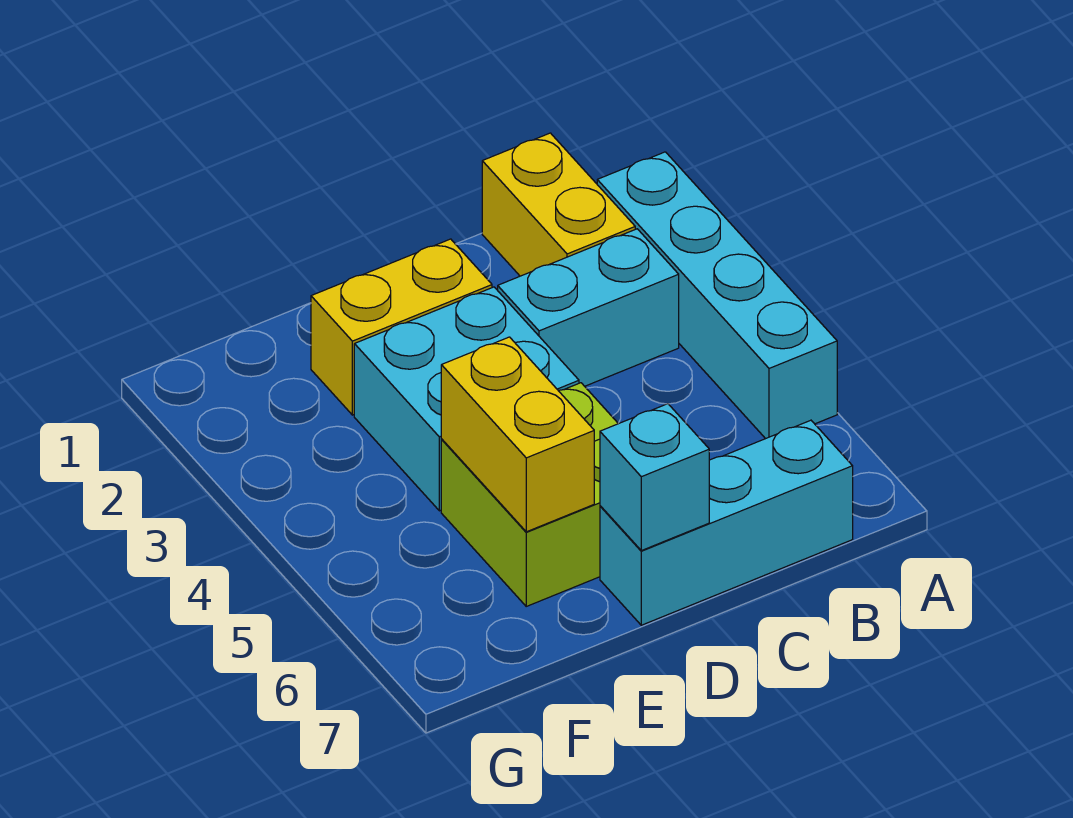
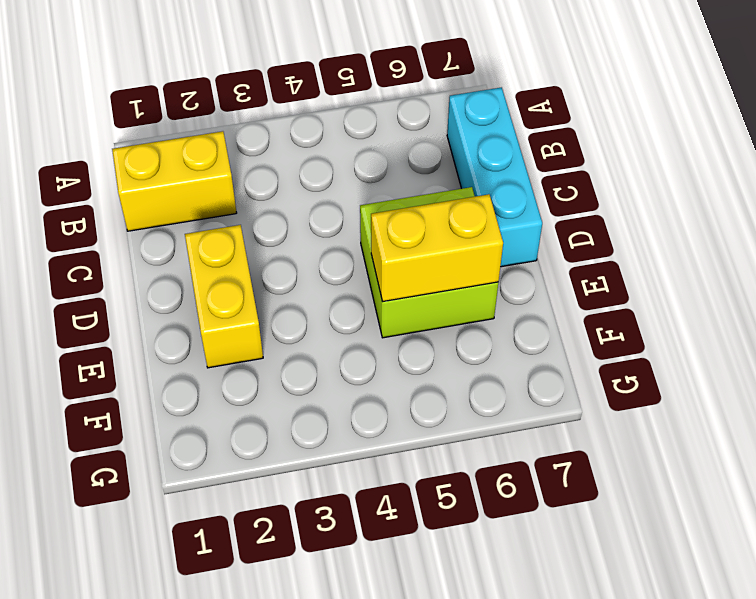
none -> cyan brick A2:A5 level 1
none -> cyan brick B3:C3 level 1

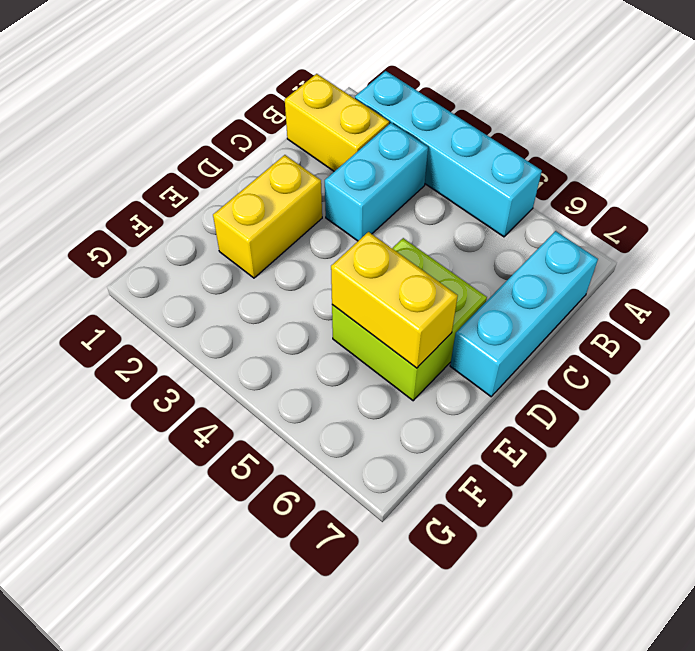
none -> cyan brick D3:E4 level 1
none -> cyan brick D7 level 2

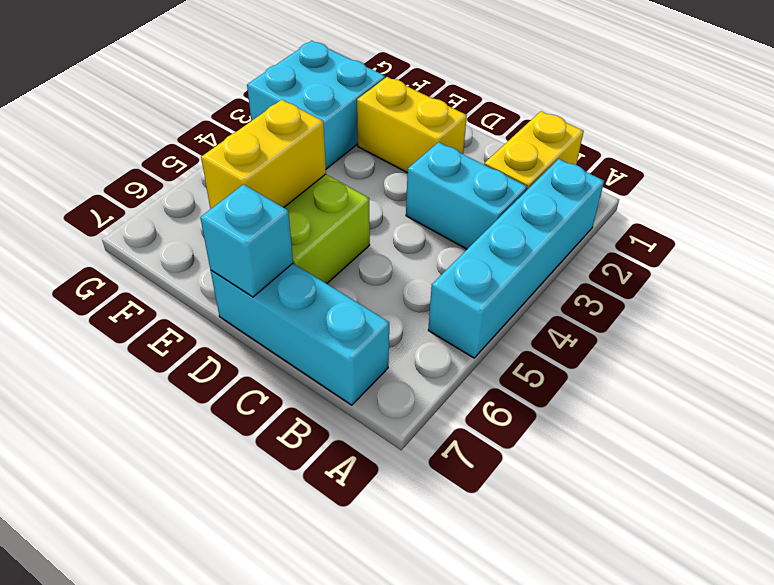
cyan brick F2:G3 level 1 -> cyan brick D3:E4 level 1

